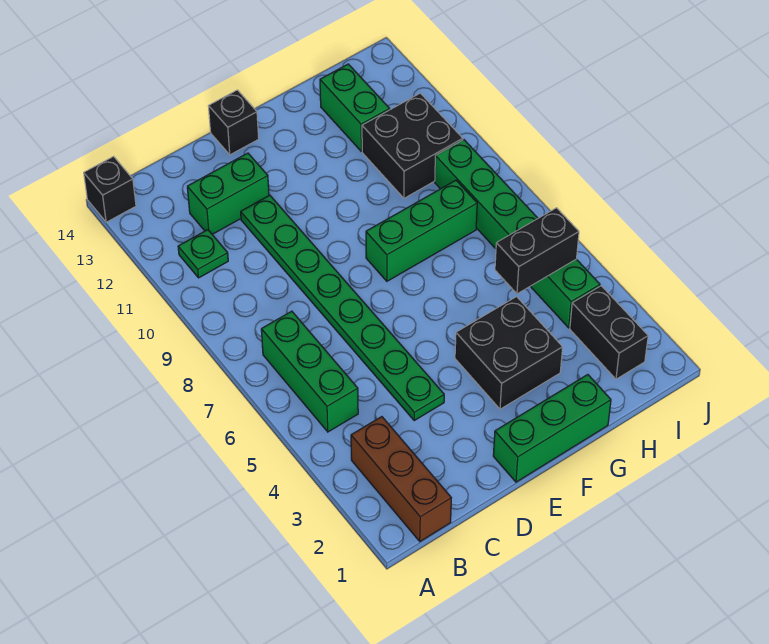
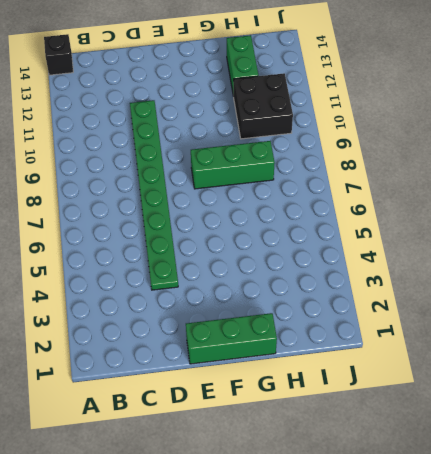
none -> brown brick B1:B3 level 1
none -> green brick B5:B7 level 1
none -> green plate B11 level 1

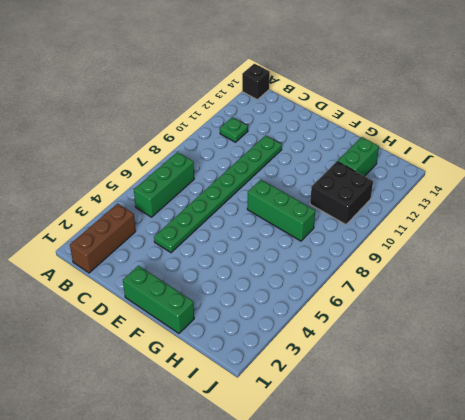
none -> green brick C12:D12 level 1
none -> black brick E14 level 1
none -> black brick F3:G4 level 1

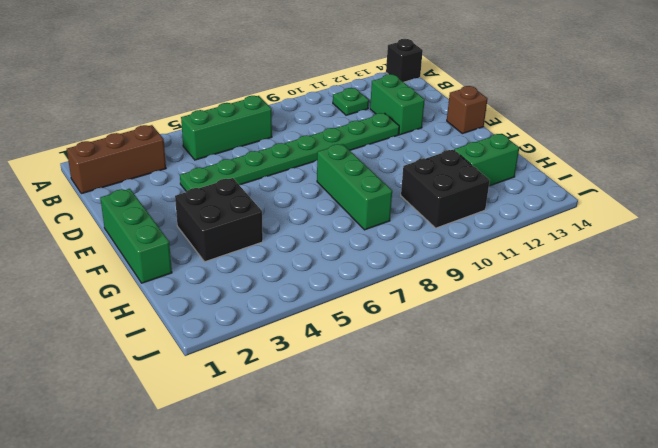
brown brick E14 level 1 -> black brick E14 level 1
none -> black brick I2:I3 level 1
none -> green brick I4:I9 level 1
none -> black brick H5:I5 level 2

